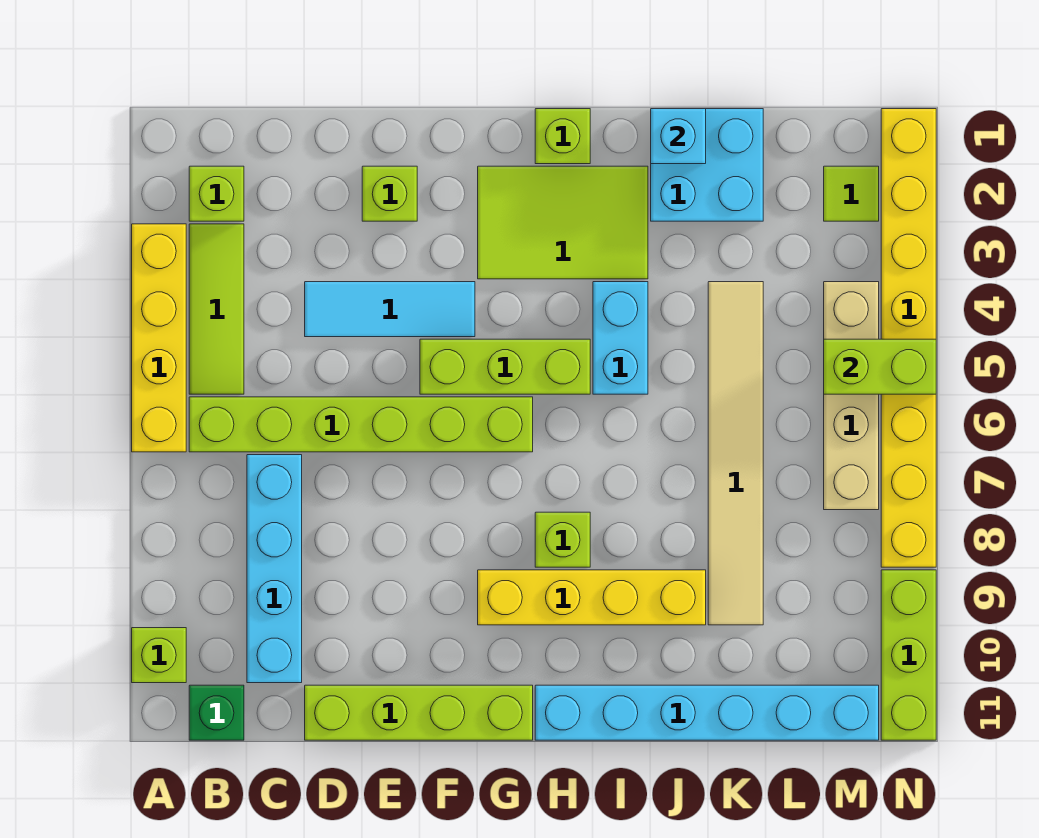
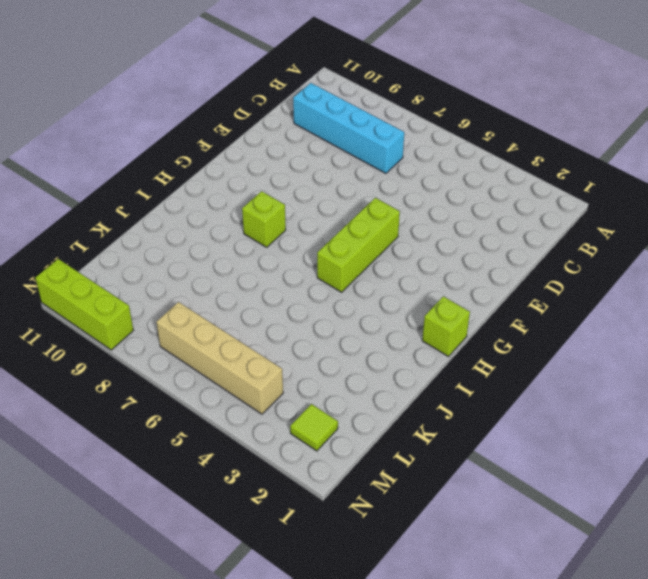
none -> yellow brick A3:A6 level 1
none -> lime brick A10 level 1
none -> lime brick B2 level 1

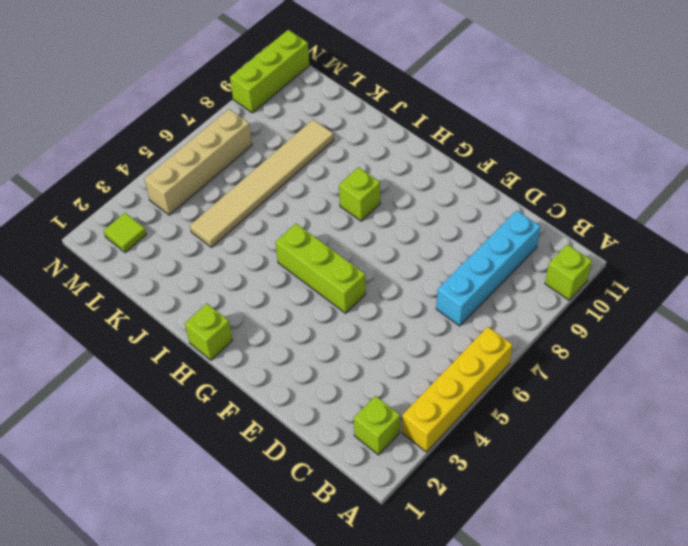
none -> lime tile B3:B5 level 1
none -> lime brick B6:G6 level 1
none -> green brick B11 level 1

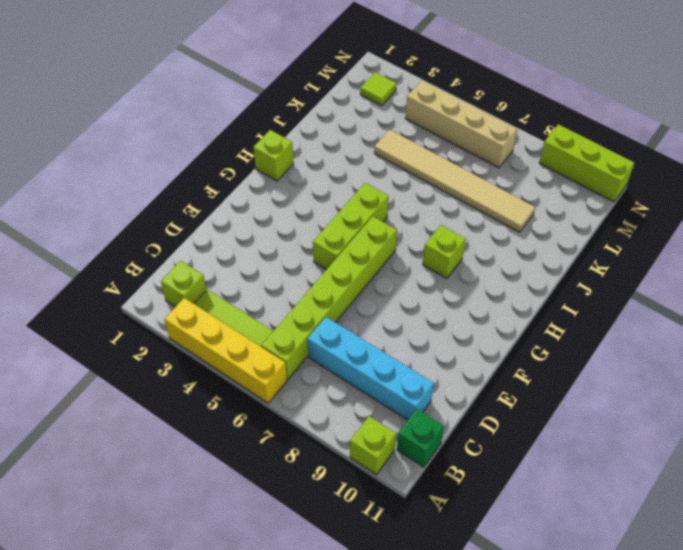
none -> cyan tile D4:F4 level 1
none -> lime brick D11:G11 level 1
none -> lime brick E2 level 1

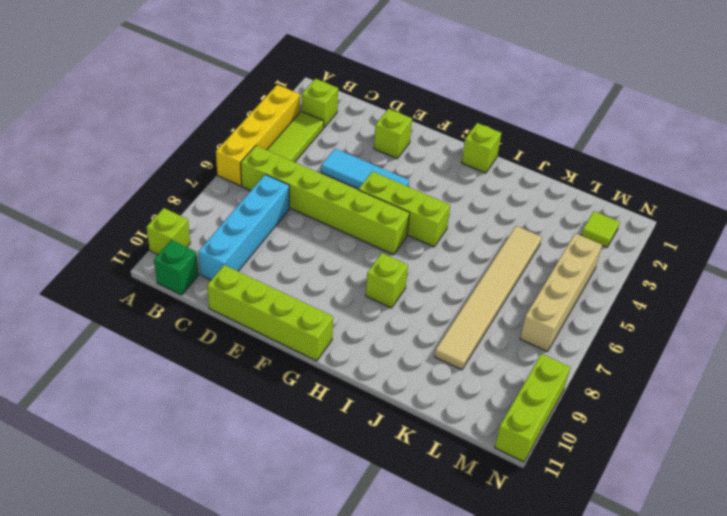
none -> lime tile G2:I3 level 1
none -> yellow brick G9:J9 level 1
none -> cyan brick H11:M11 level 1

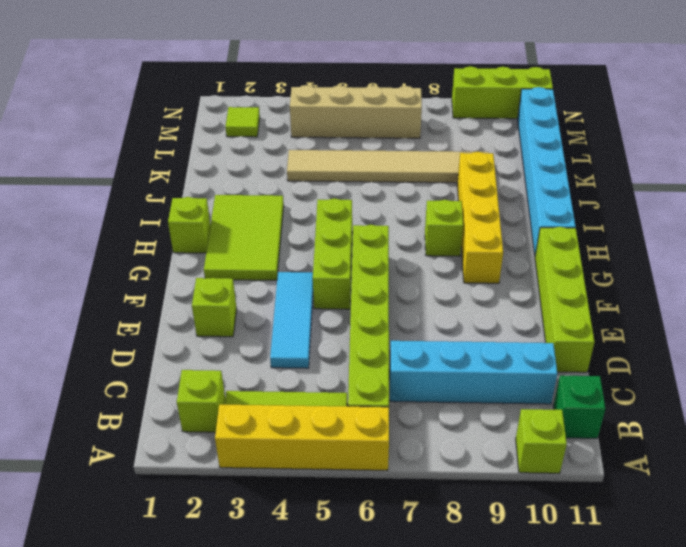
none -> cyan brick I4:I5 level 1
none -> cyan brick J1:K2 level 1
none -> yellow brick N1:N8 level 1

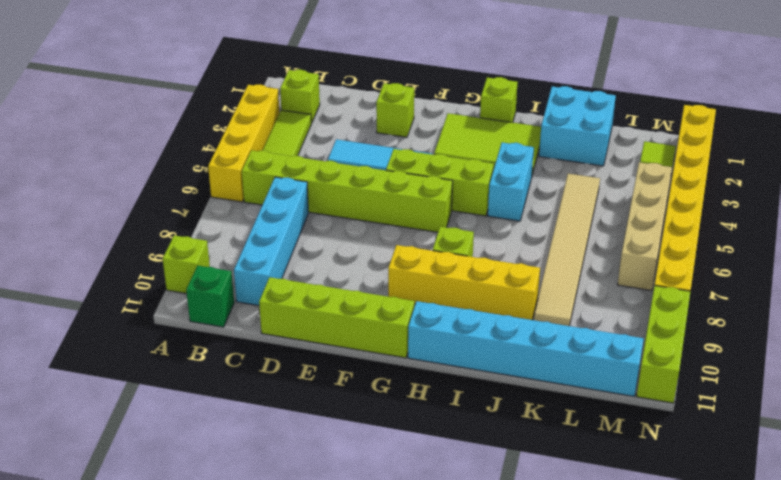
none -> cyan brick J1 level 2
none -> lime brick M5:N5 level 2

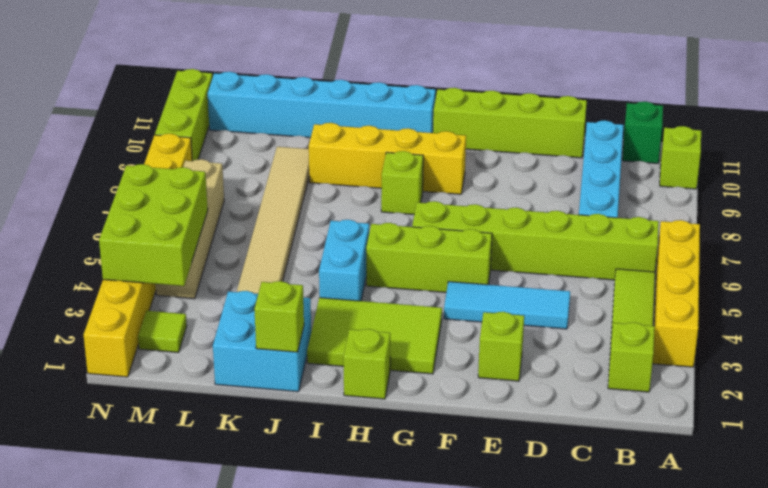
lime brick J1 level 2 -> cyan brick J1 level 2
lime brick M3:N5 level 2 -> lime brick M5:N5 level 2

